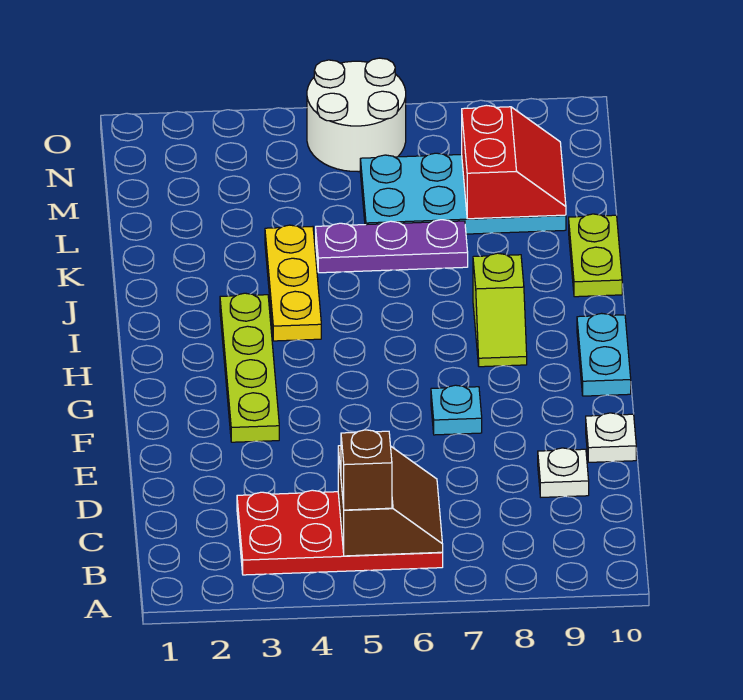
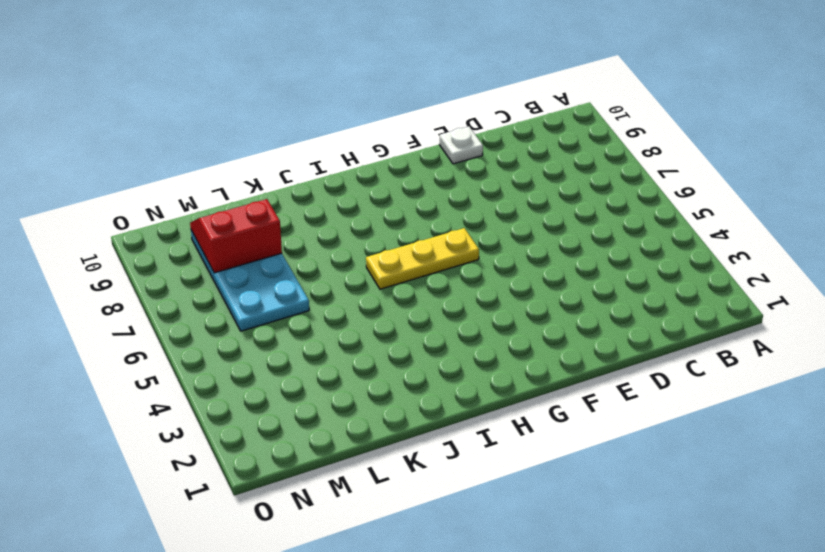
yellow plate G6:I6 level 1 -> yellow plate I4:K4 level 1
none -> red plate B3:C6 level 1
none -> white plate D9 level 1
none -> lime plate F3:I3 level 1

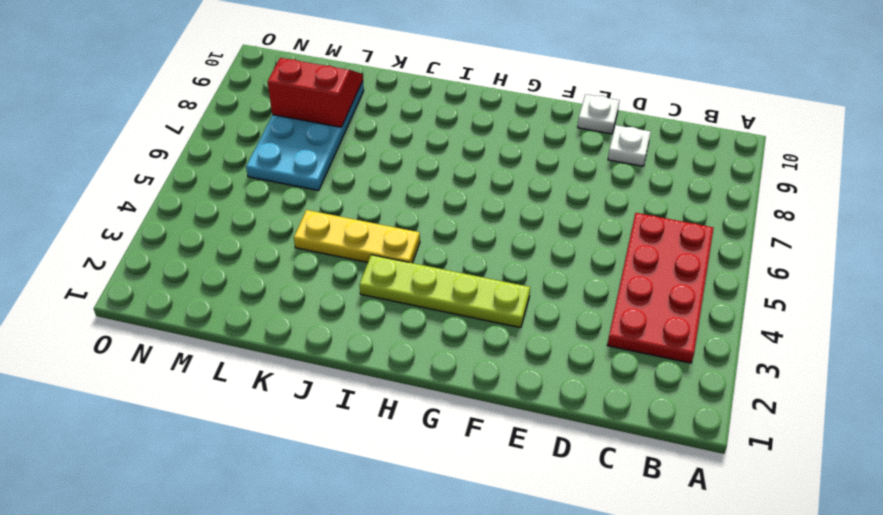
none -> cyan plate F7 level 1
none -> cyan plate G10:H10 level 1
none -> lime slope H8:I8 level 1 top I

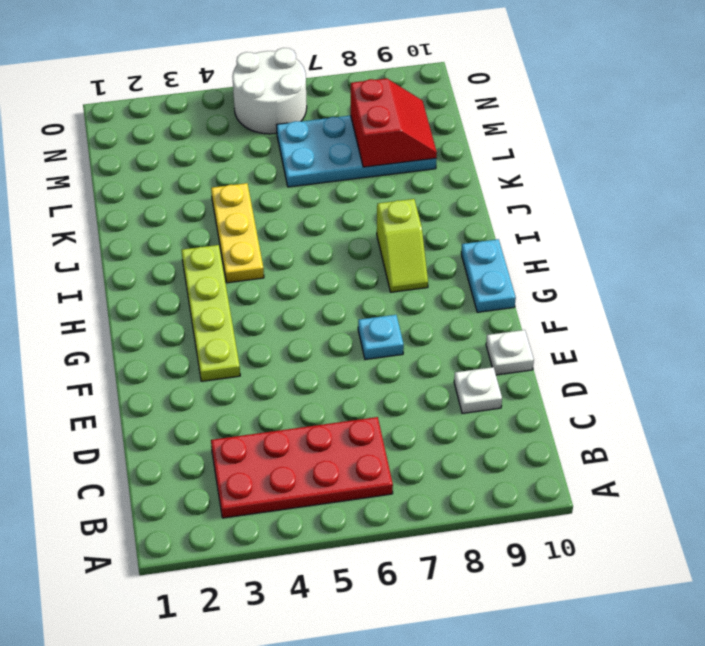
none -> lime plate J10:K10 level 1
none -> purple plate K5:K7 level 1
none -> brown slope B5:C6 level 2 top 5

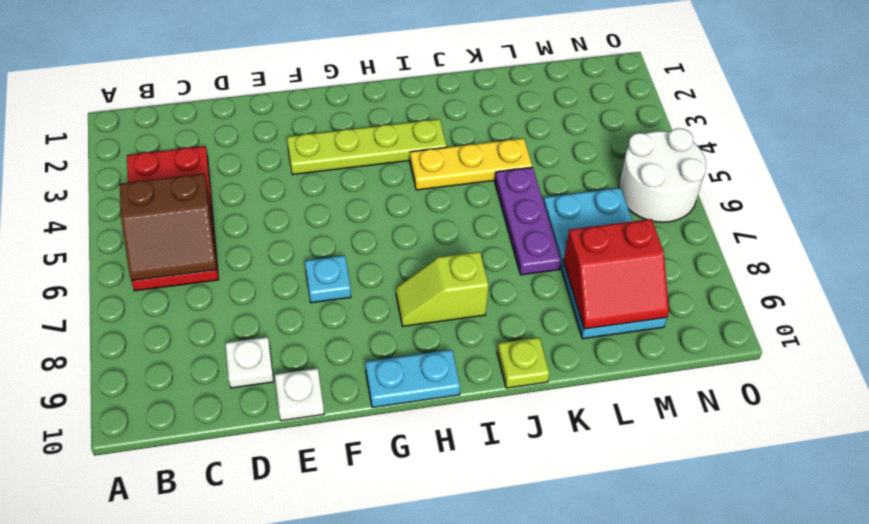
lime plate J10 level 1 -> lime plate J10:K10 level 1
none -> brown brick B5 level 3

